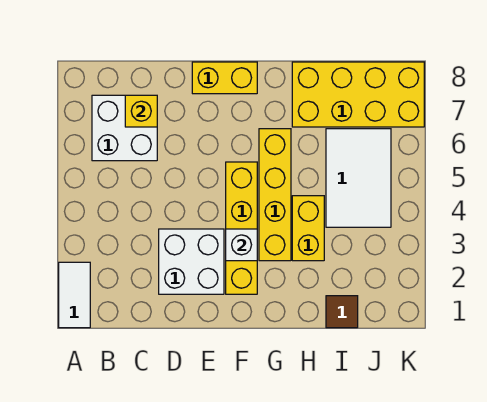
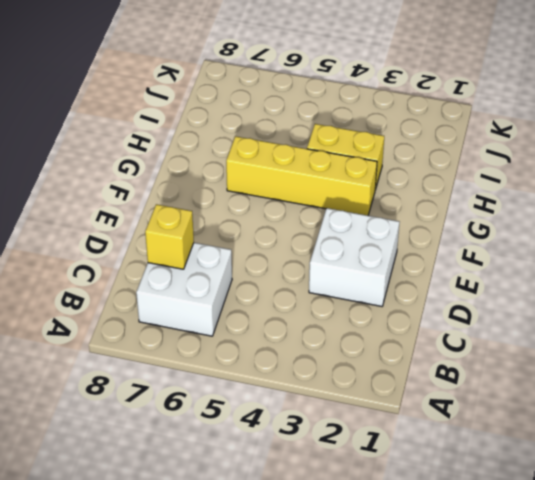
none -> white tile A1:A2 level 1
none -> yellow brick E8:F8 level 1
none -> yellow brick F2:F5 level 1

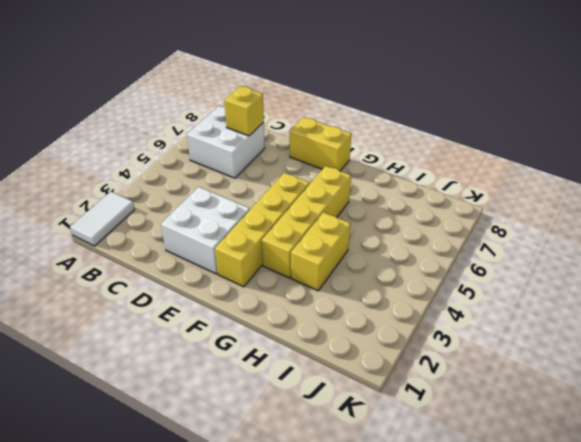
none -> yellow brick H7:K8 level 1
none -> brown tile I1 level 1
none -> white tile I4:J6 level 1

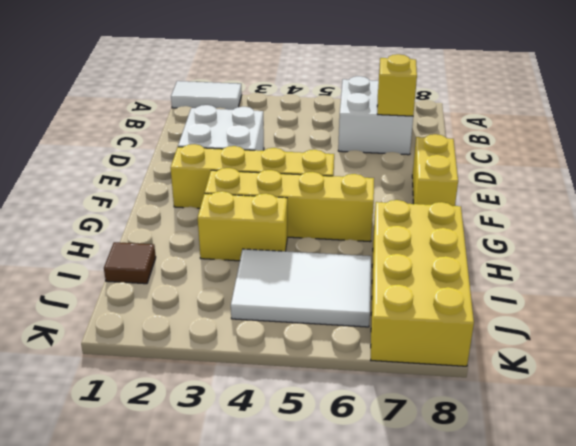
none -> white brick F3 level 2

